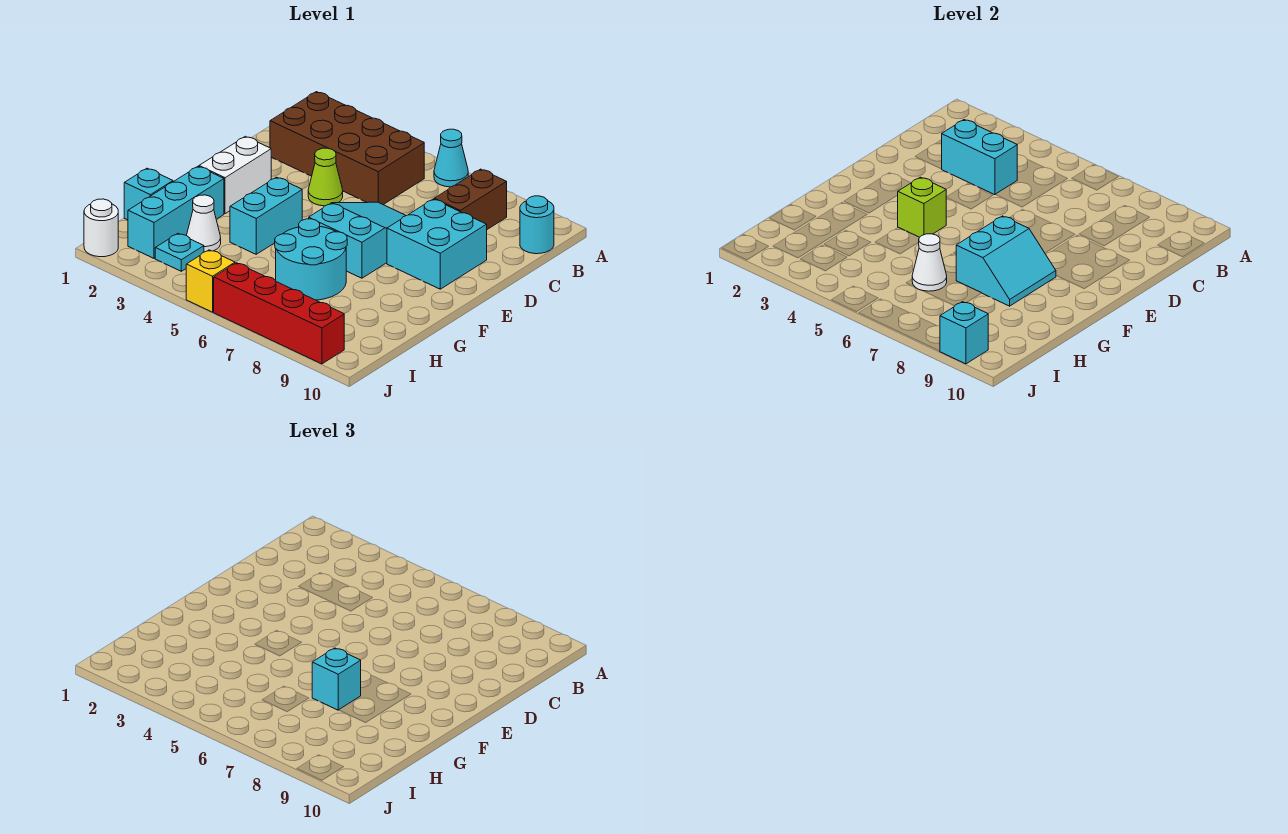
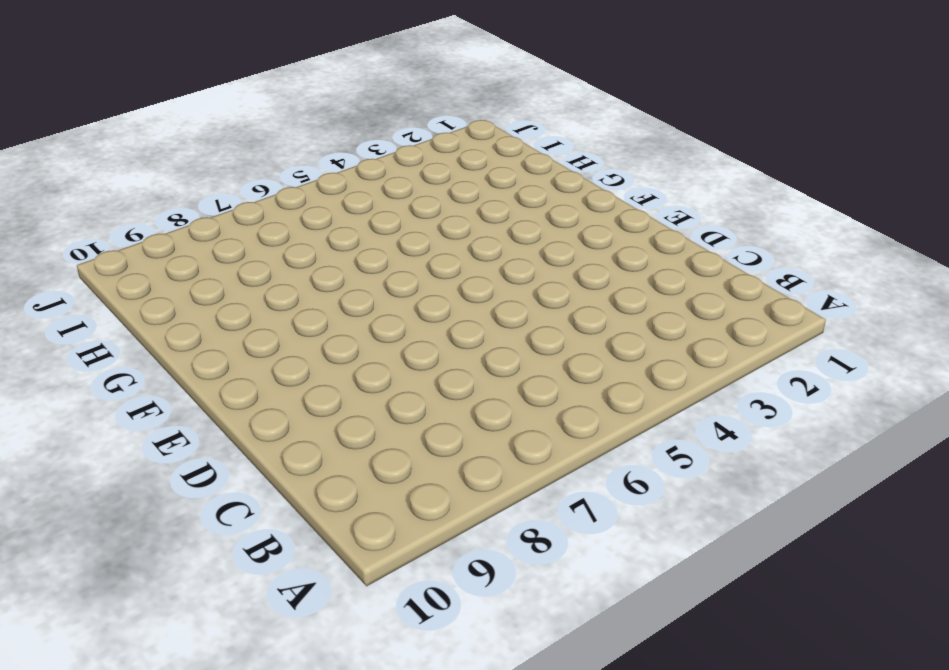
none -> cyan cone A6 level 1
none -> brown brick B2:C5 level 1
none -> brown brick B8:C8 level 1

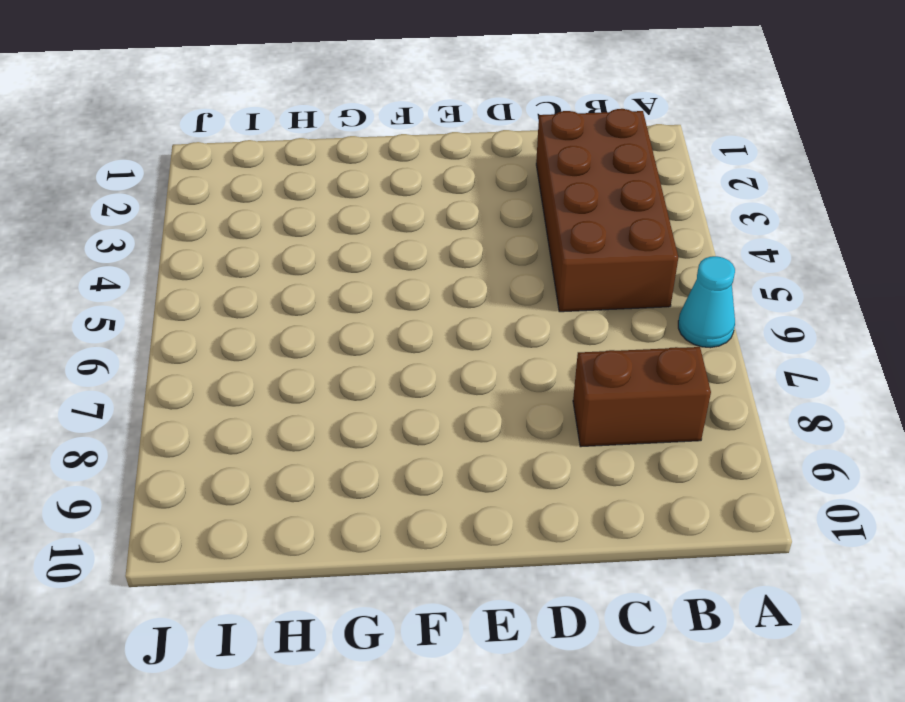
none -> cyan round brick B10 level 1
none -> lime cone D4 level 1
none -> cyan slope D6:F7 level 1 top F

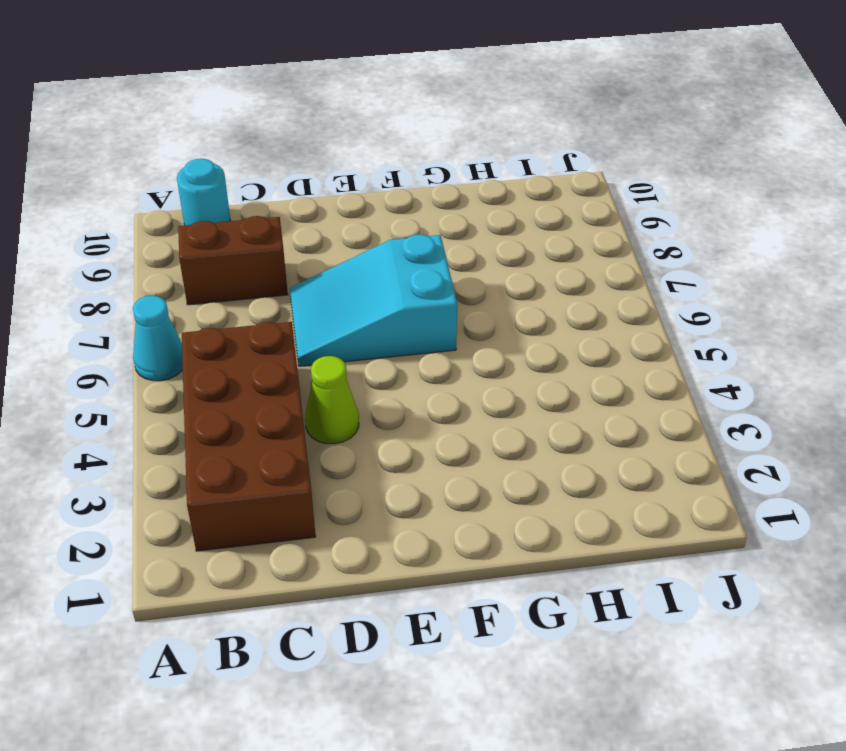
none -> cyan brick D8:E9 level 1
none -> white brick E2:F2 level 1
none -> cyan brick F4:G4 level 1

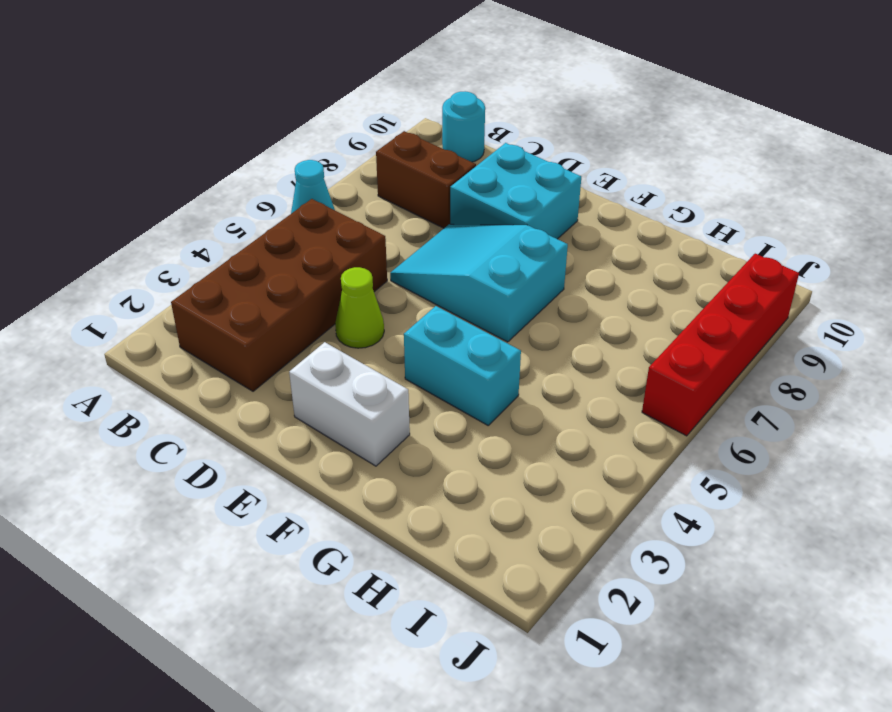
none -> cyan brick G2:I2 level 1
none -> cyan round brick G6:H7 level 1
none -> cyan brick H1 level 1

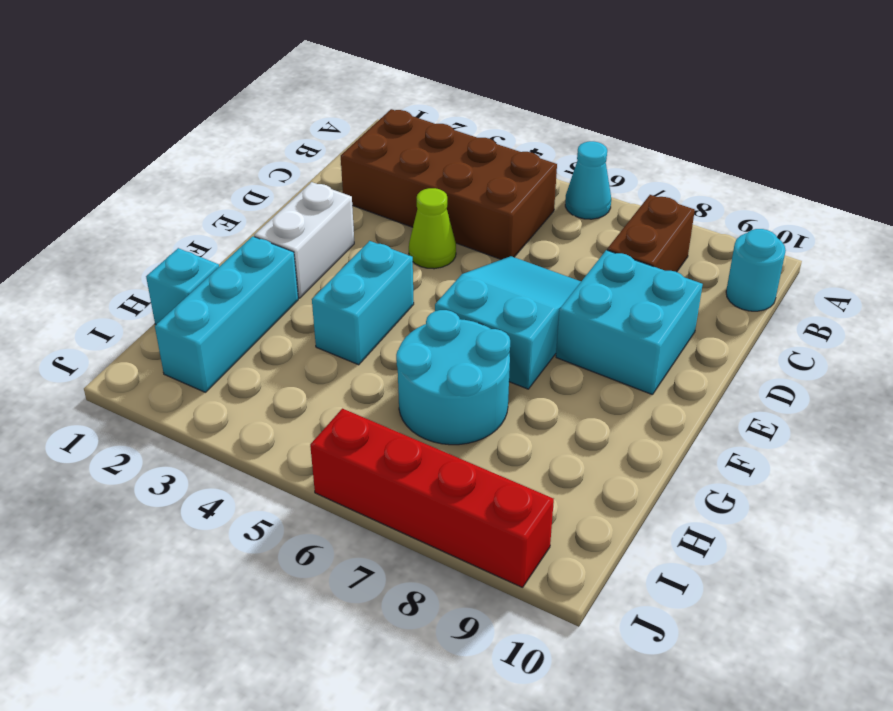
none -> white cone H3 level 1
none -> cyan plate I3 level 1
none -> white round brick J1 level 1

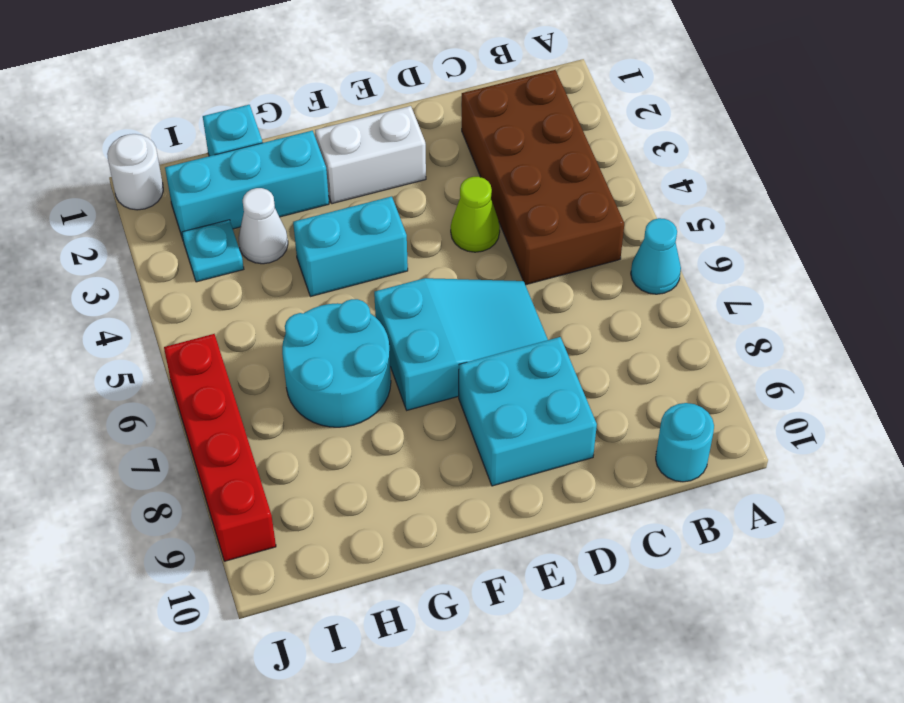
none -> brown brick B8:C8 level 1
none -> yellow brick J5 level 1
none -> cyan brick C3:C4 level 2

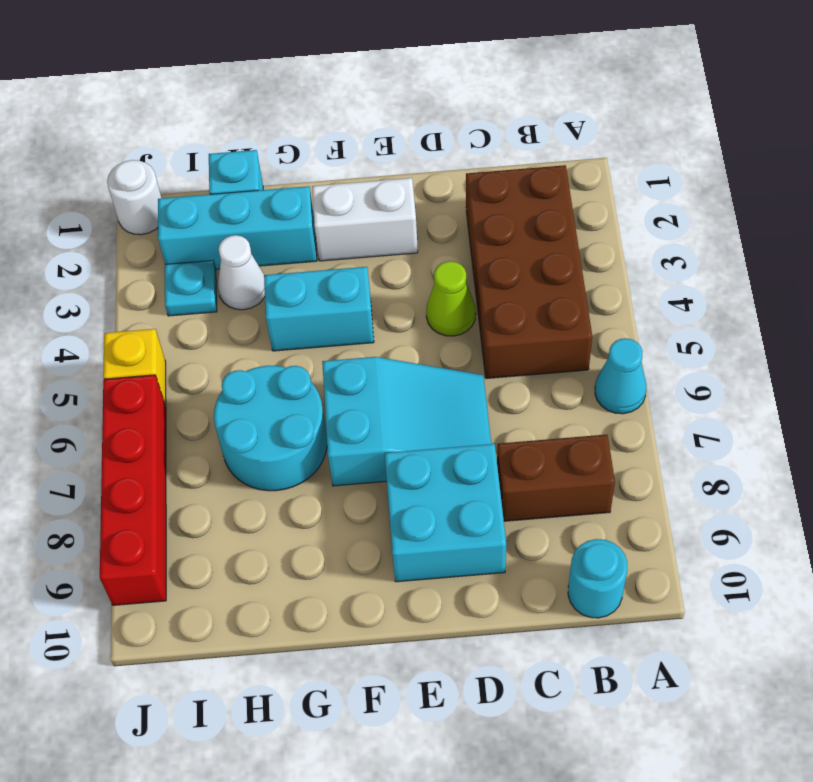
none -> cyan brick C3:C4 level 2
none -> lime brick F4 level 2
none -> cyan slope F7:G8 level 2 top 7

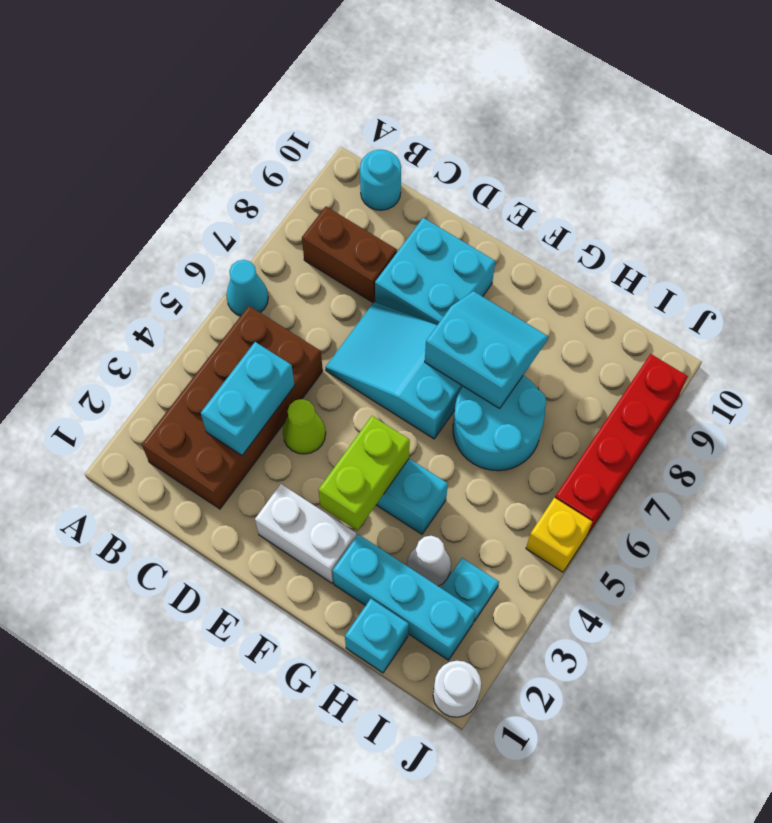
lime brick F3:F4 level 2 -> lime brick F4 level 2
none -> white cone H6 level 2
none -> cyan brick J9 level 2
none -> cyan brick G7 level 3

